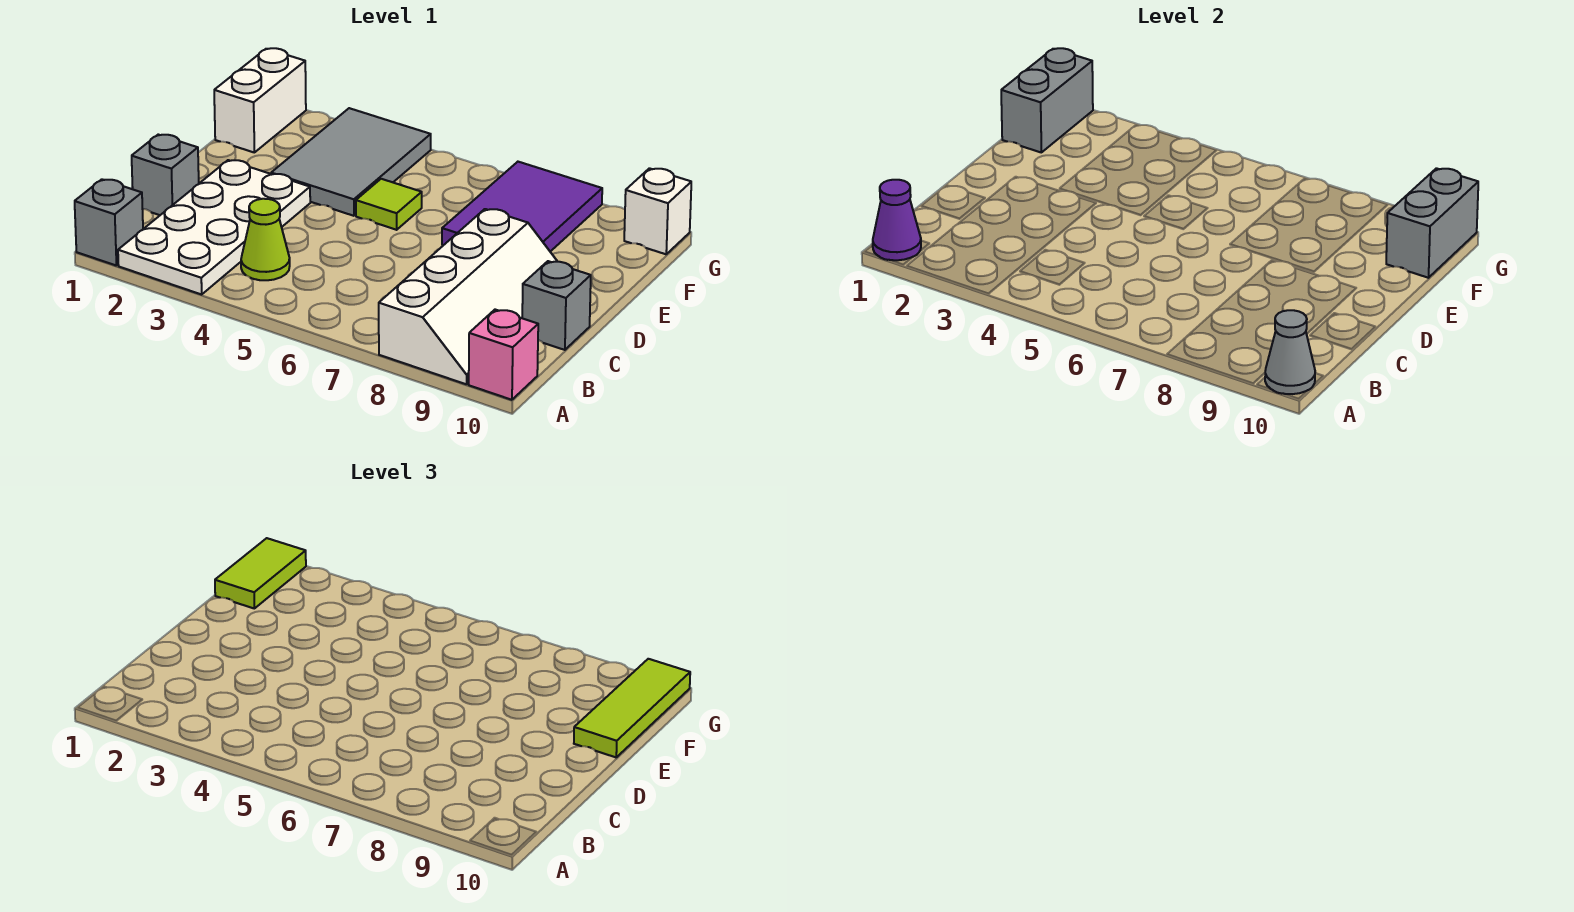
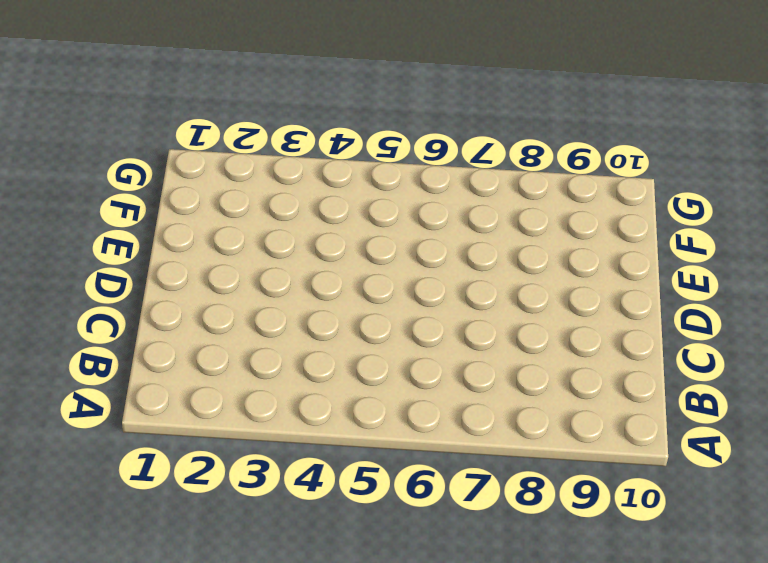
none -> grey brick A1 level 1
none -> white plate A2:D3 level 1
none -> white slope A8:D9 level 1 top 8

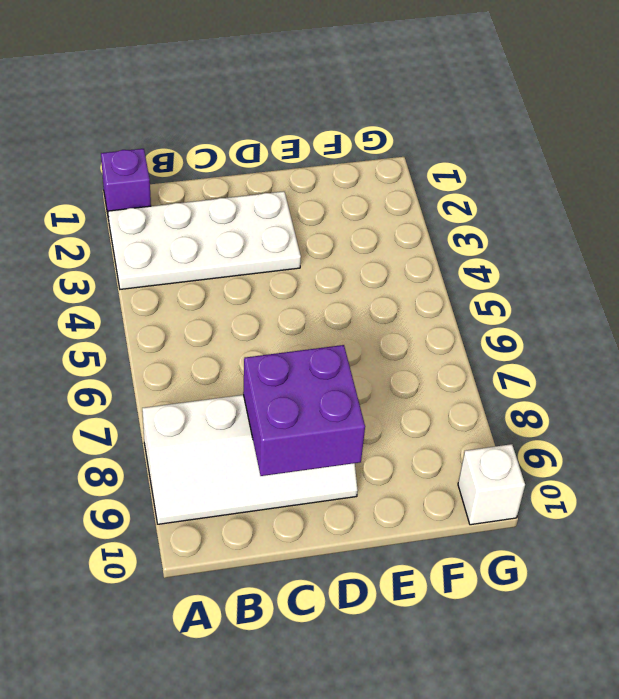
purple brick A1 level 1 -> grey brick A1 level 1
purple brick C8:D9 level 2 -> none
none -> pink brick A10 level 1
none -> lime cone B4 level 1
none -> grey brick C1 level 1

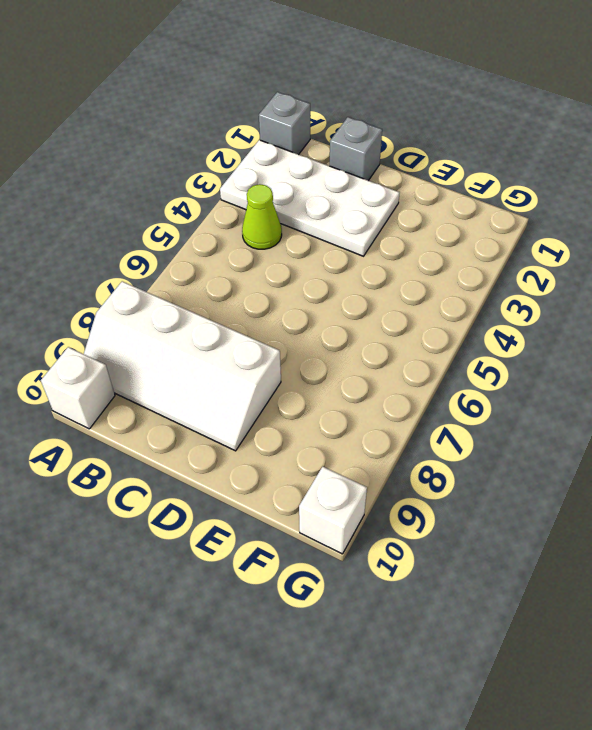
white brick A10 level 1 -> pink brick A10 level 1
none -> grey brick C10 level 1
none -> grey tile E3:G4 level 1
none -> lime tile E5 level 1

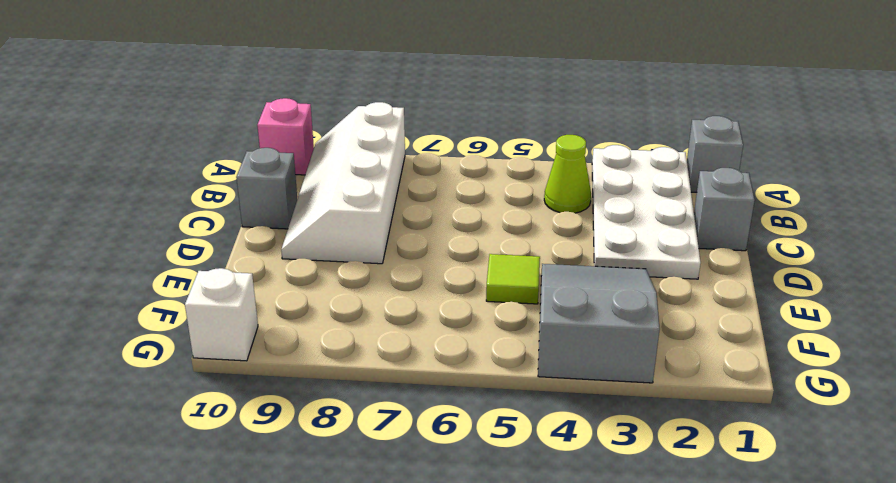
grey slope E3:G4 level 1 top G -> grey tile E3:G4 level 1
none -> purple tile E7:G8 level 1
none -> white brick F1:G1 level 1
none -> purple cone A1 level 2

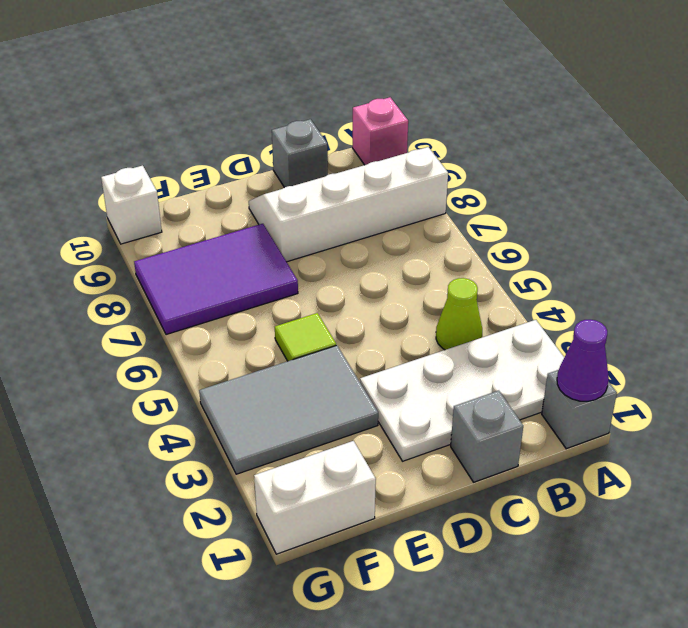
none -> grey cone A10 level 2
none -> grey brick F1:G1 level 2
none -> grey brick F10:G10 level 2

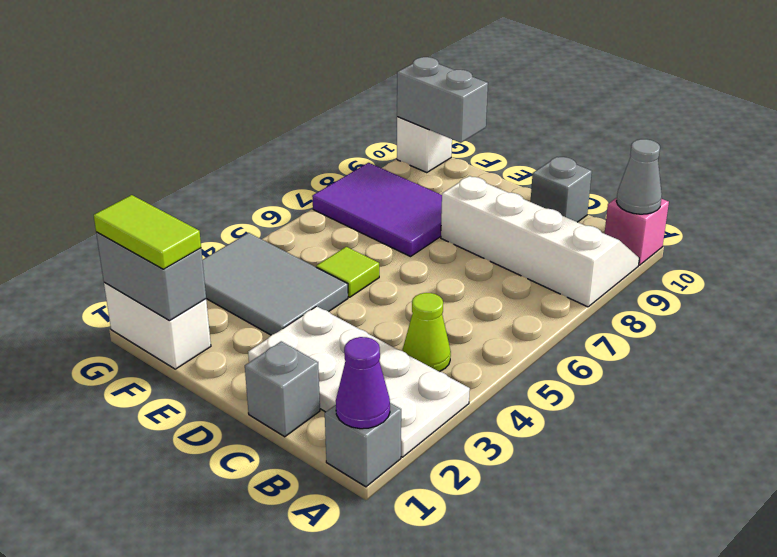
none -> lime tile E10:G10 level 3

